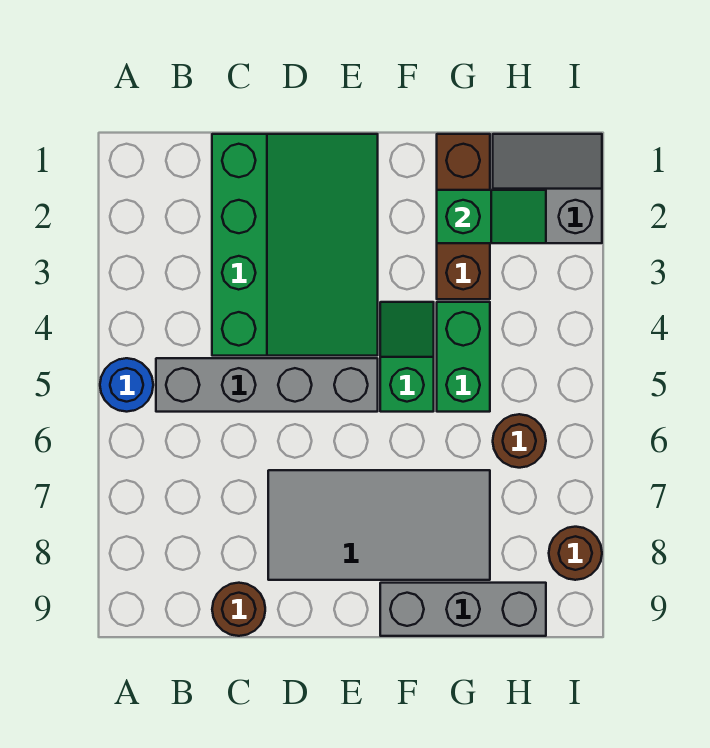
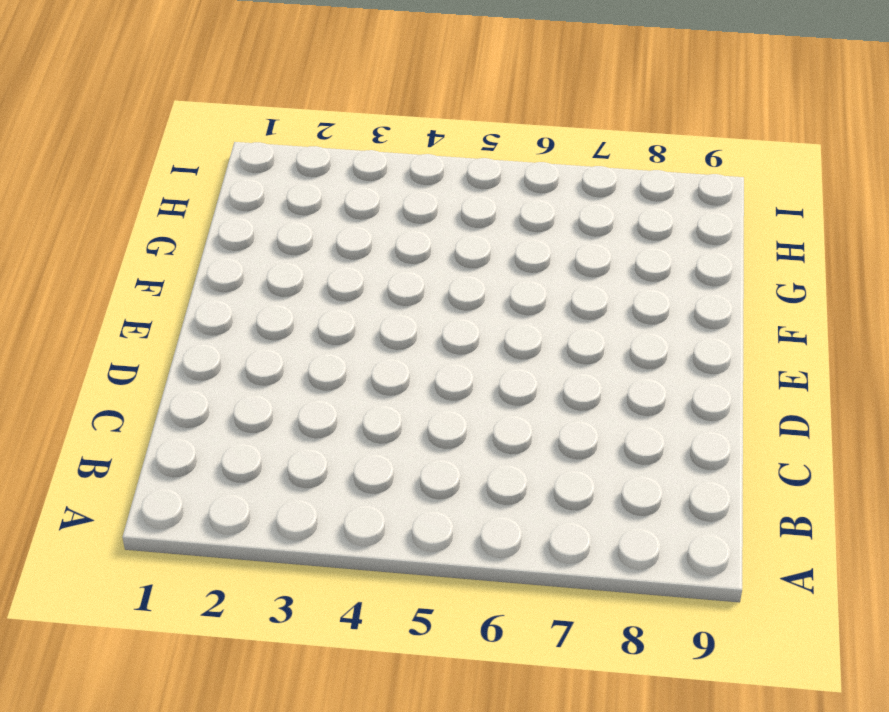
none -> blue round brick A5 level 1
none -> grey brick B5:E5 level 1
none -> green slope C1:E4 level 1 top C

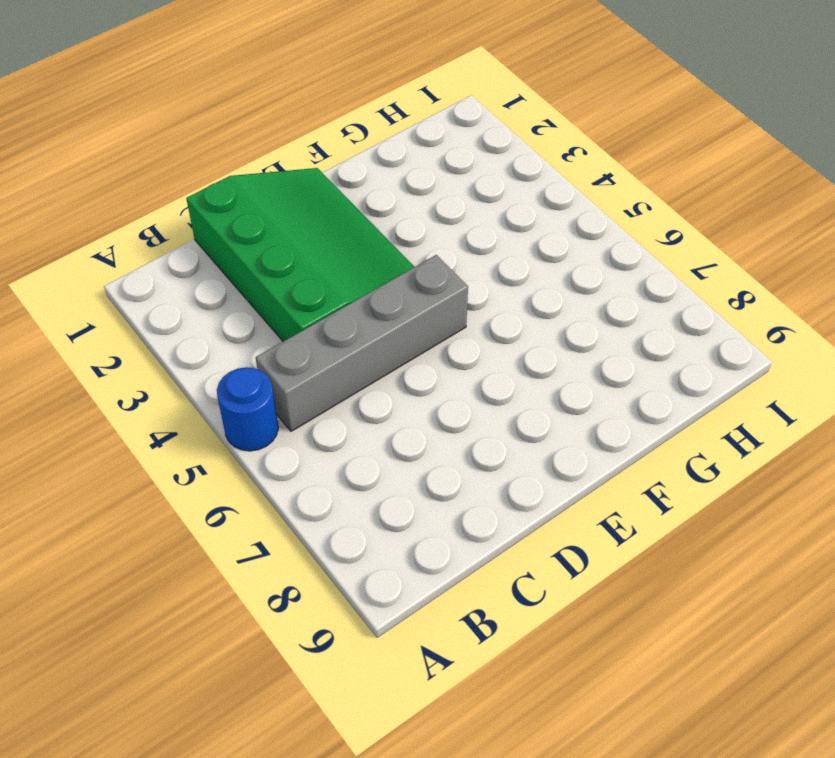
none -> brown round brick C9 level 1
none -> grey tile D7:G8 level 1
none -> green slope F4:F5 level 1 top 5

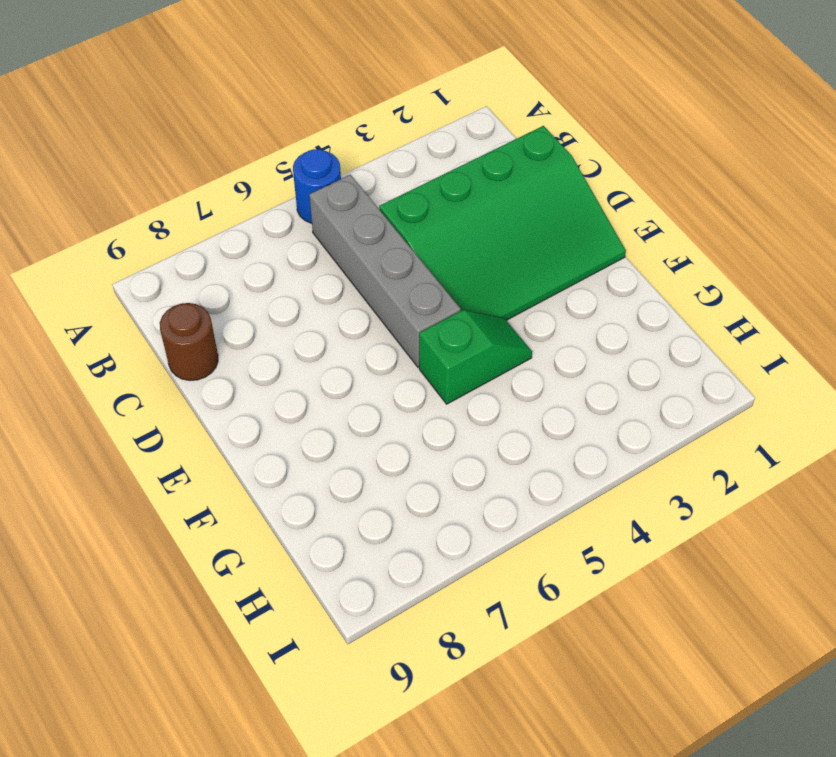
none -> grey tile D7:G8 level 1
none -> grey brick F9:H9 level 1
none -> brown brick G1:G3 level 1

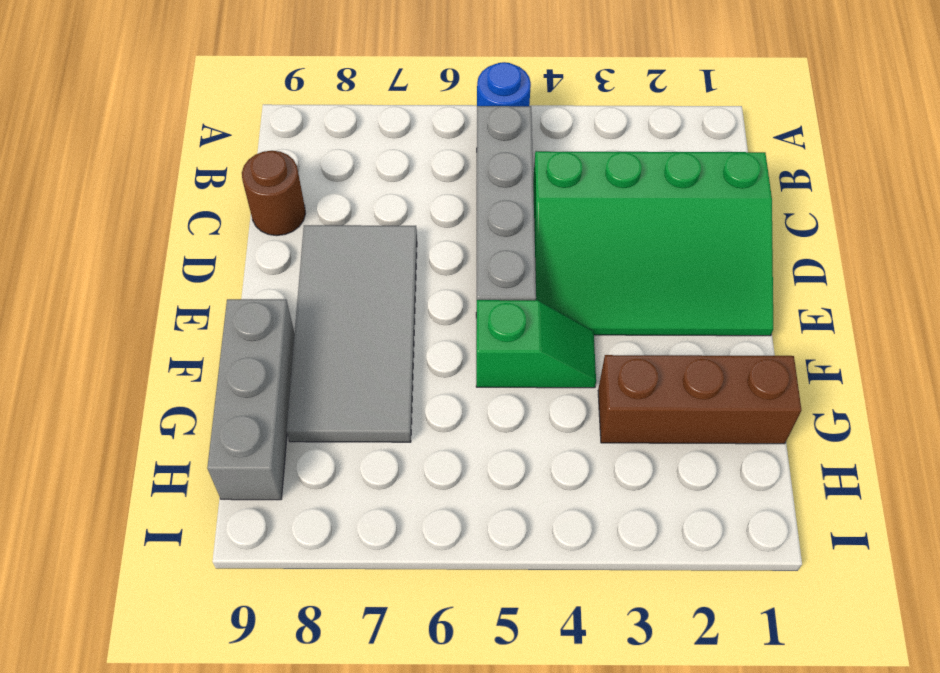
none -> green brick G4:G5 level 1
none -> grey slope H1:I2 level 1 top 2
none -> brown round brick H6 level 1

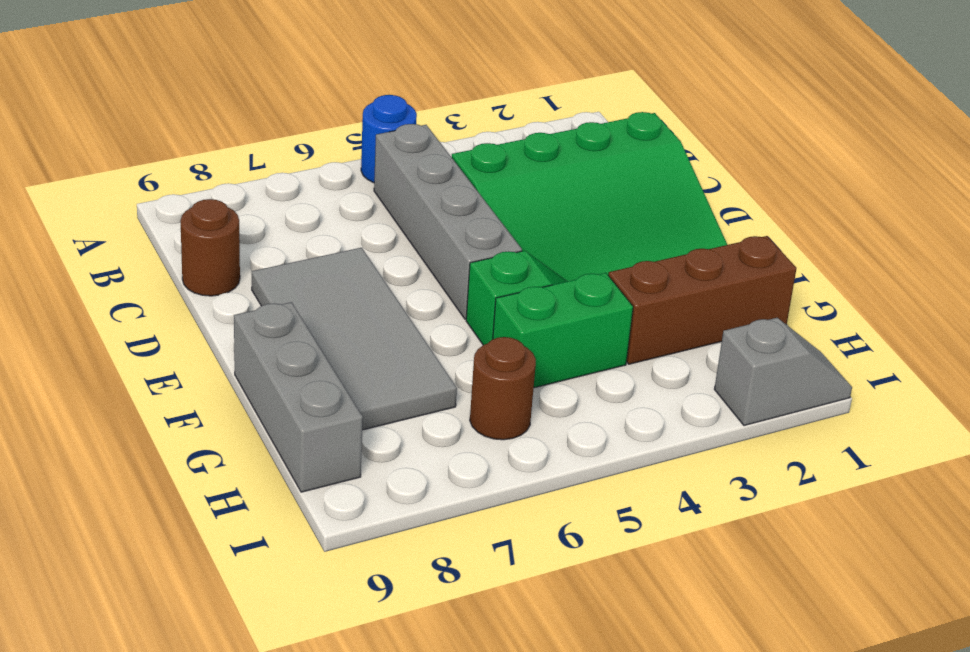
grey slope I1:I2 level 1 top 2 -> grey slope H1:I2 level 1 top 2
none -> brown round brick I8 level 1
none -> green slope G2:H2 level 2 top G

